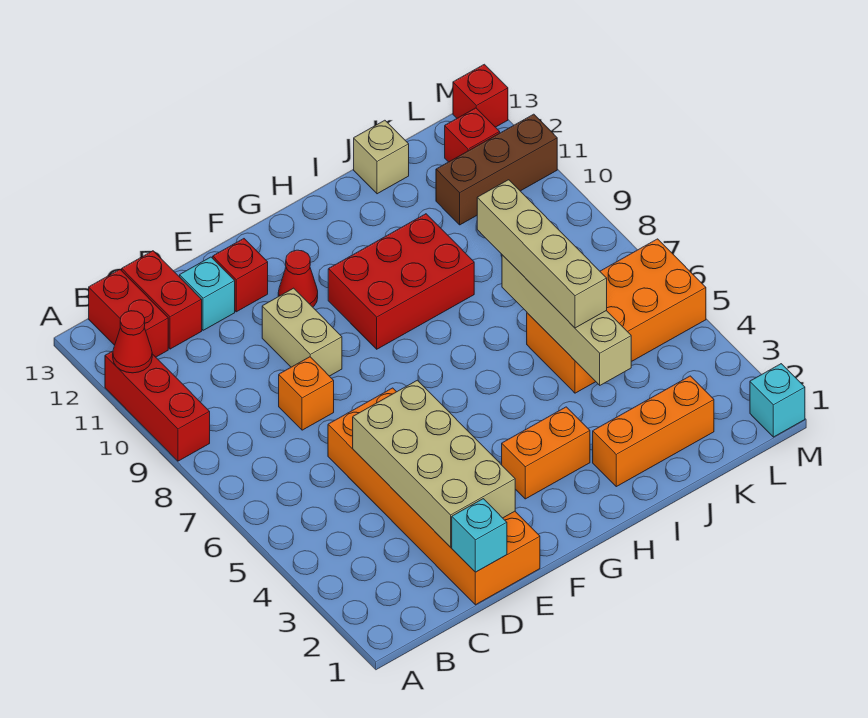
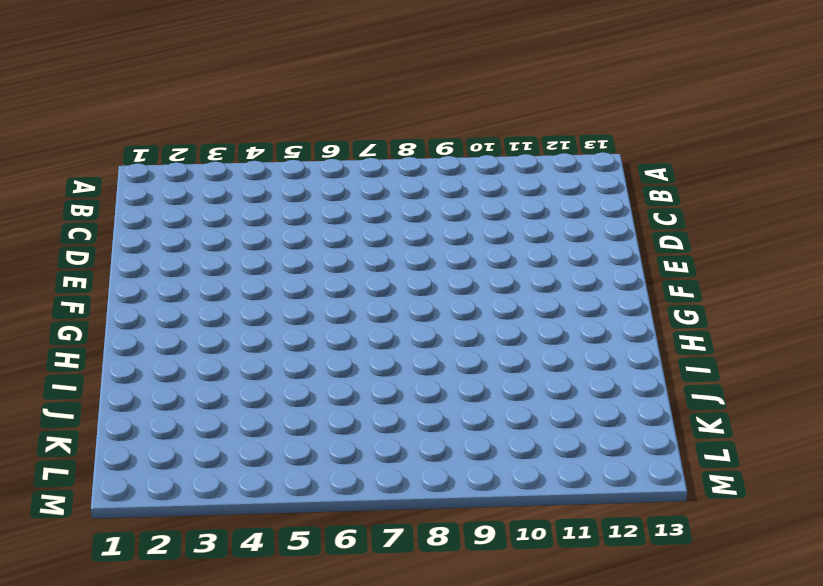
none -> red brick A9:A11 level 1
none -> red brick B12:B13 level 1
none -> red brick C12:C13 level 1

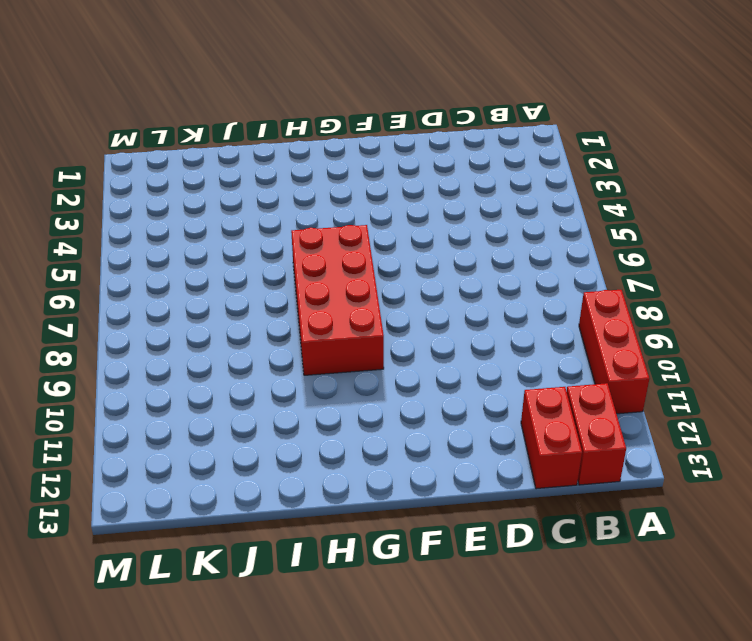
red brick G6:H9 level 1 -> red brick G9:I10 level 1
none -> orange brick D1:E6 level 1
none -> orange brick D8 level 1
none -> cyan brick D12 level 1

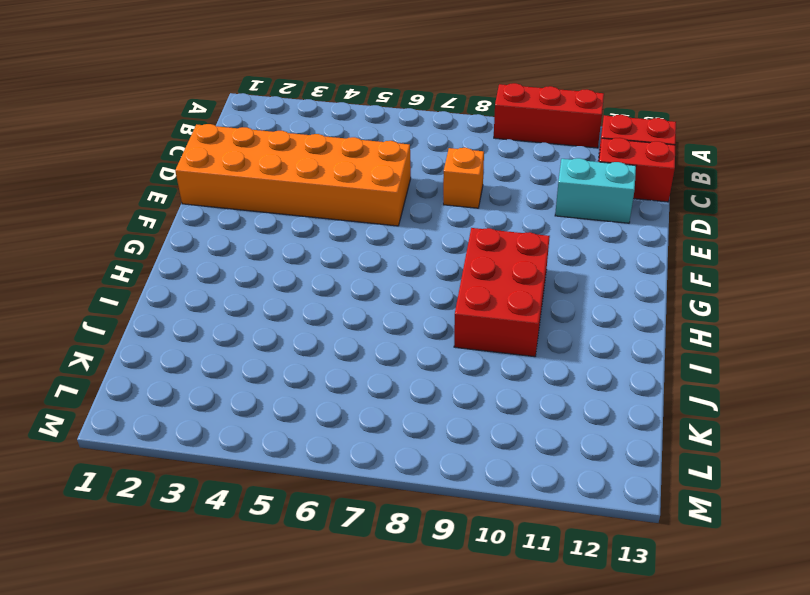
cyan brick D11:D12 level 1 -> cyan brick D12 level 1
none -> tan brick E9:E10 level 1
none -> red brick E12 level 1
none -> red cone F11 level 1

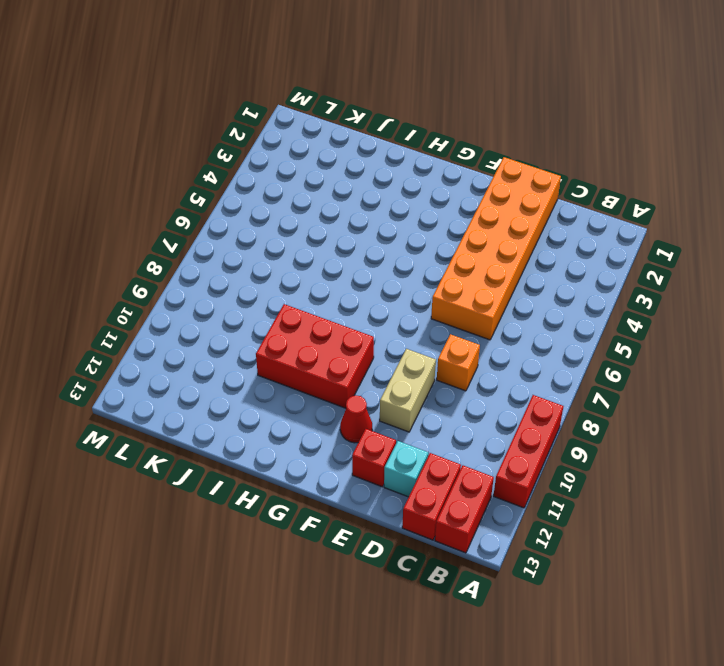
none -> orange brick G3:H3 level 1
none -> orange brick I2:K2 level 1
none -> orange brick J5:M6 level 1

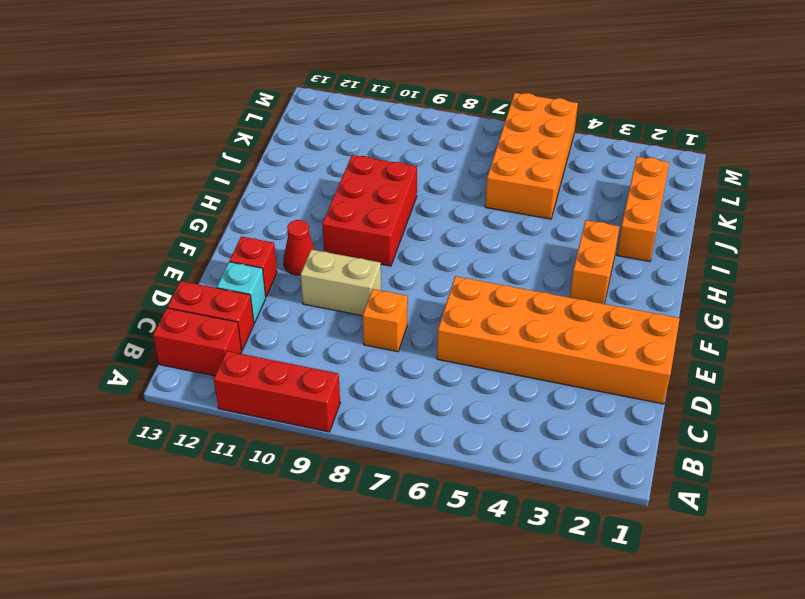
none -> tan brick J13 level 1
none -> brown brick K11:M11 level 1
none -> red brick L12 level 1

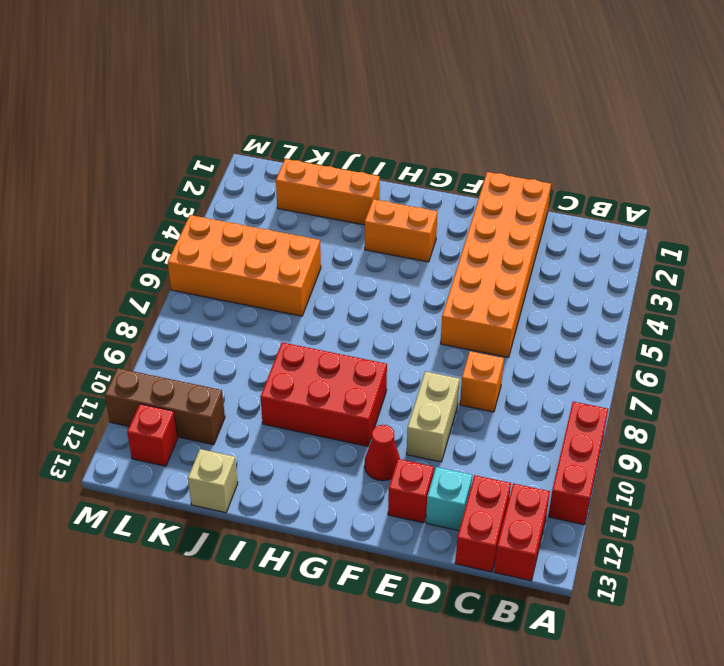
none -> cyan brick M1 level 1
none -> red brick M13 level 1
none -> red cone A11 level 2

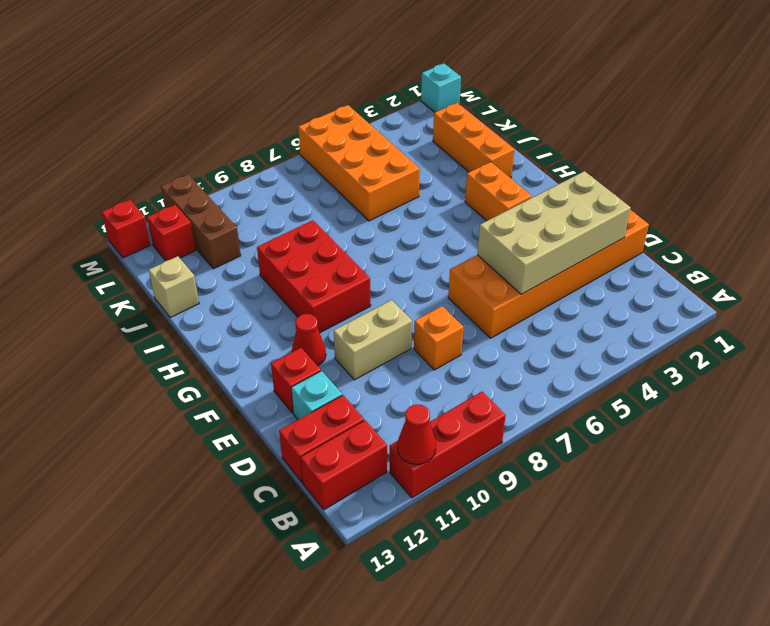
none -> cyan brick D1 level 2
none -> tan brick J4:J7 level 2
none -> tan brick J5:J8 level 3

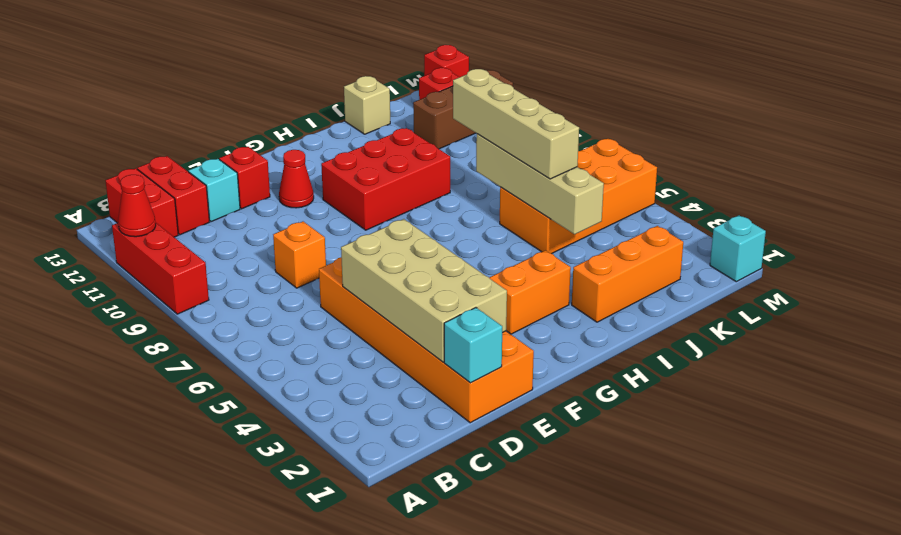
none -> tan brick E9:E10 level 1

